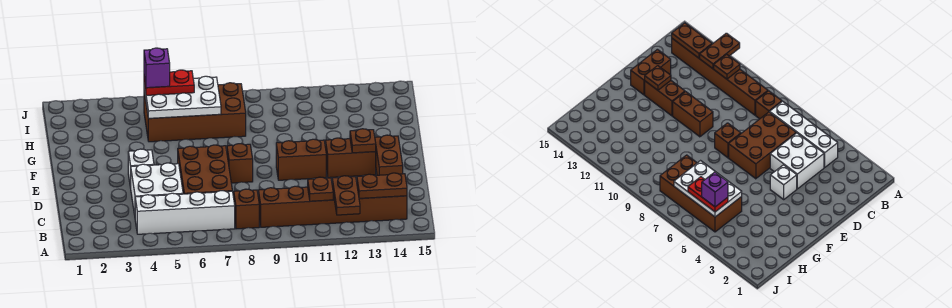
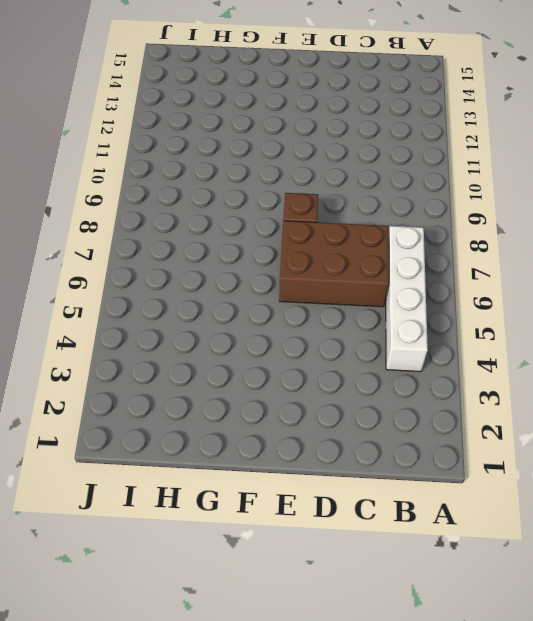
none -> brown brick B8 level 1
none -> brown brick B9:B14 level 1
none -> white brick C4:D5 level 1

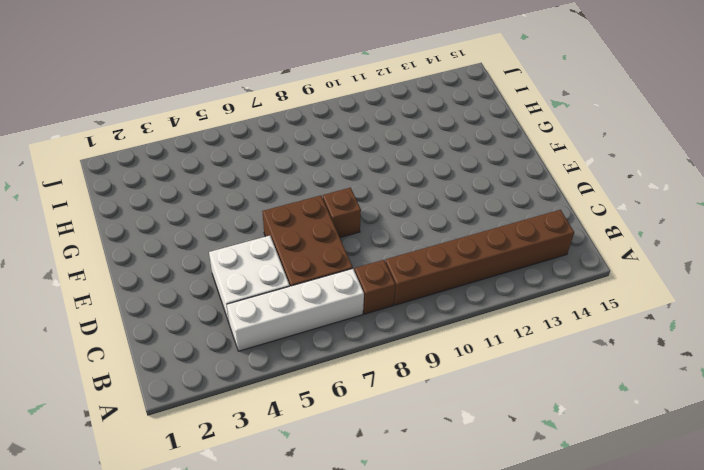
none -> brown brick D14:E14 level 1
none -> white brick E4 level 1
none -> brown brick E10:E11 level 1

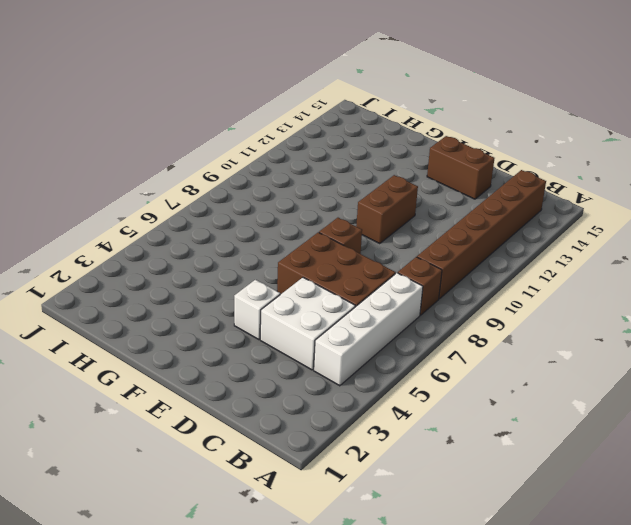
none -> brown brick E12:E13 level 1
none -> brown brick H5:I8 level 1
none -> brown plate A12:B12 level 2

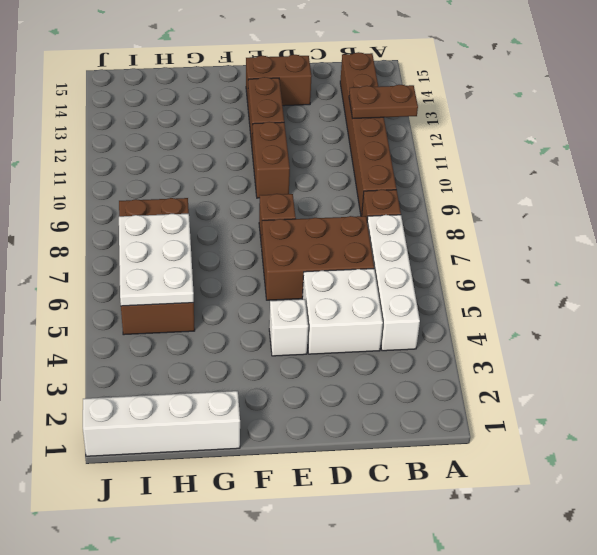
white brick G1:J1 level 1 -> none
none -> brown plate B11 level 2
none -> brown plate B13:B14 level 2
none -> brown plate E13 level 2

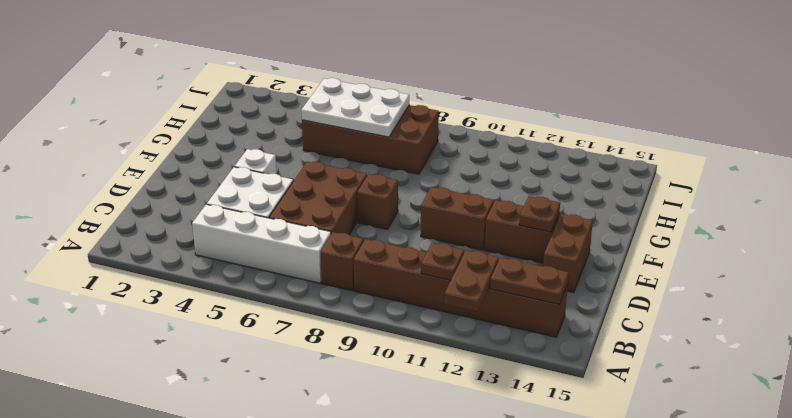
none -> red plate I5:I6 level 3
none -> purple brick I5 level 4

